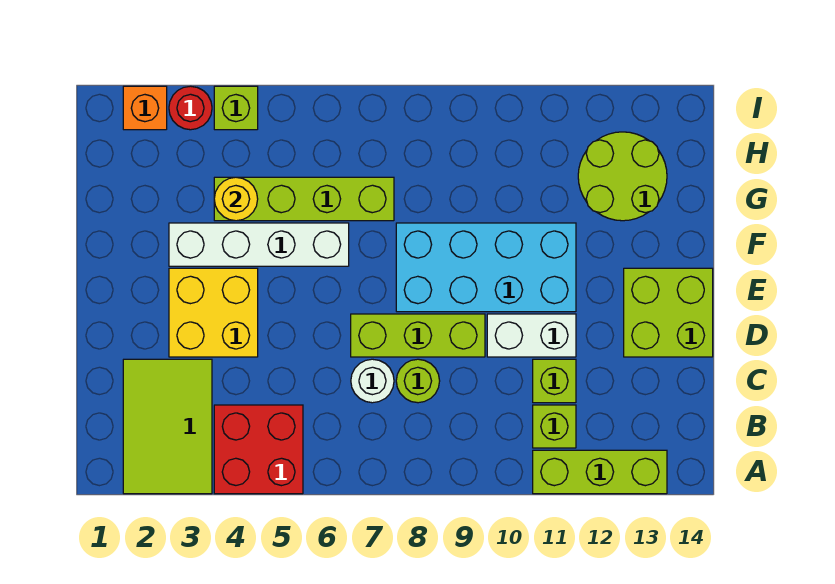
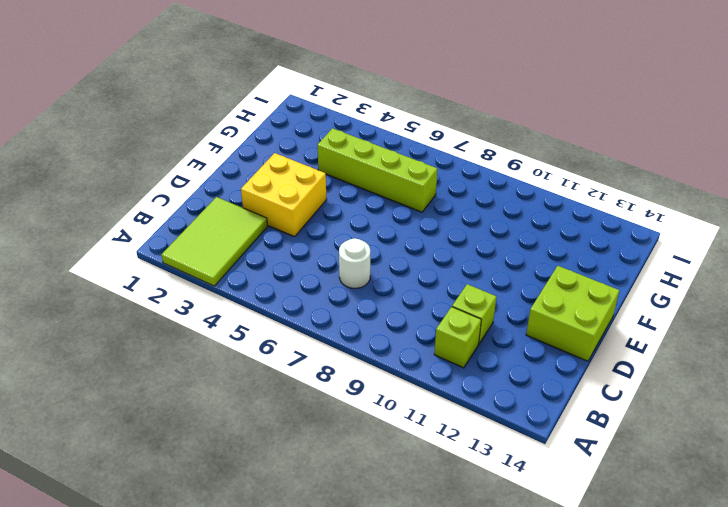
none -> red brick A4:B5 level 1
none -> lime brick A11:A13 level 1
none -> lime round brick C8 level 1

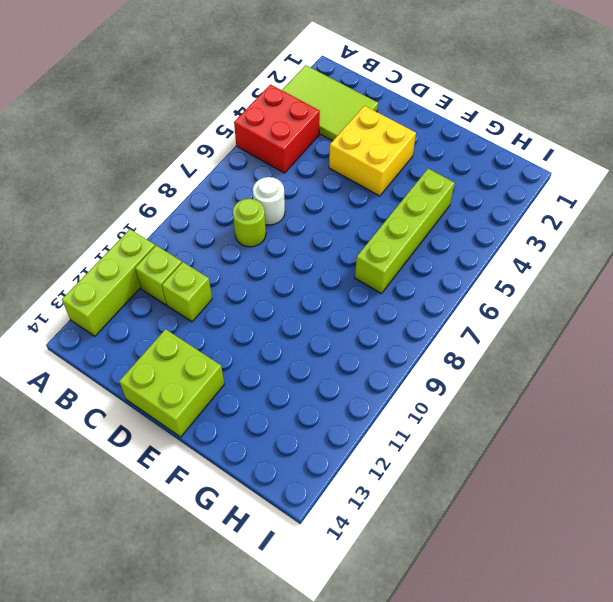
none -> lime brick D7:D9 level 1
none -> white brick D10:D11 level 1
none -> cyan brick E8:F11 level 1

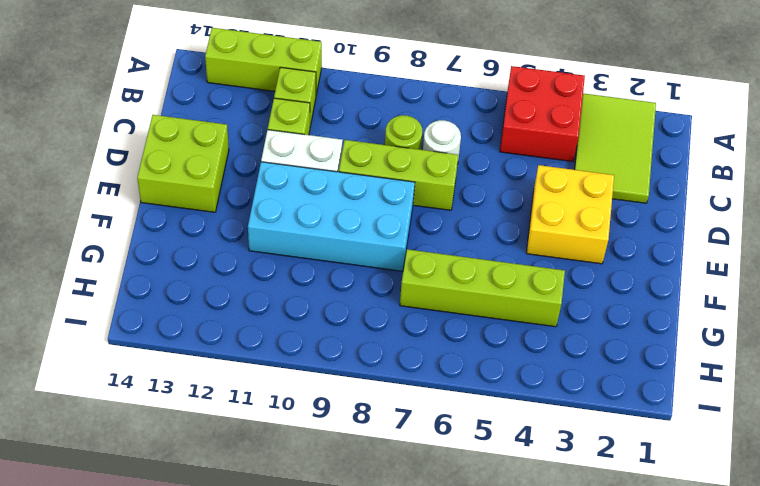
none -> white brick F3:F6 level 1
none -> lime round brick G12:H13 level 1
none -> orange brick I2 level 1

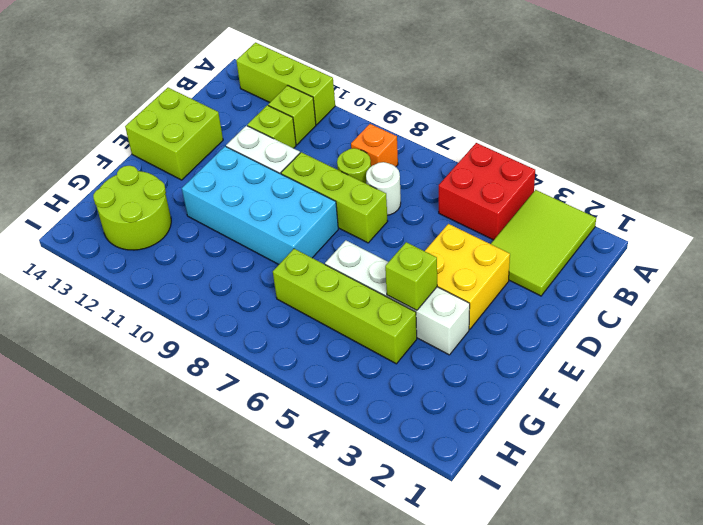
orange brick B8 level 1 -> orange brick I2 level 1
lime brick F4 level 2 -> lime brick I4 level 1
none -> red round brick I3 level 1
none -> yellow round brick G4 level 2

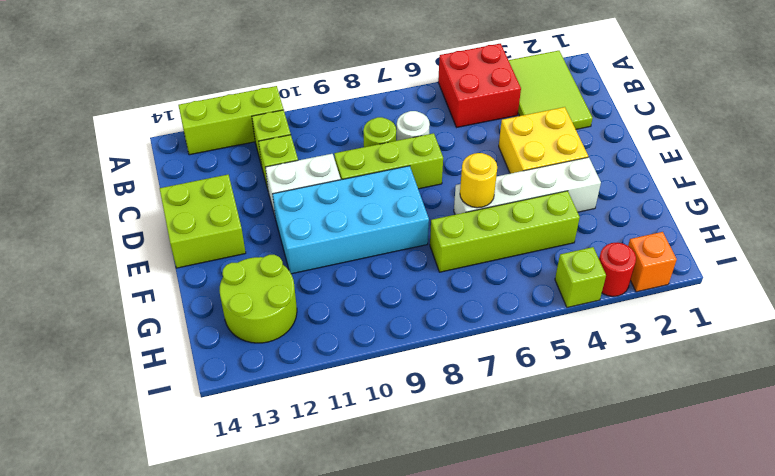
yellow round brick F6 level 2 -> yellow round brick G4 level 2

